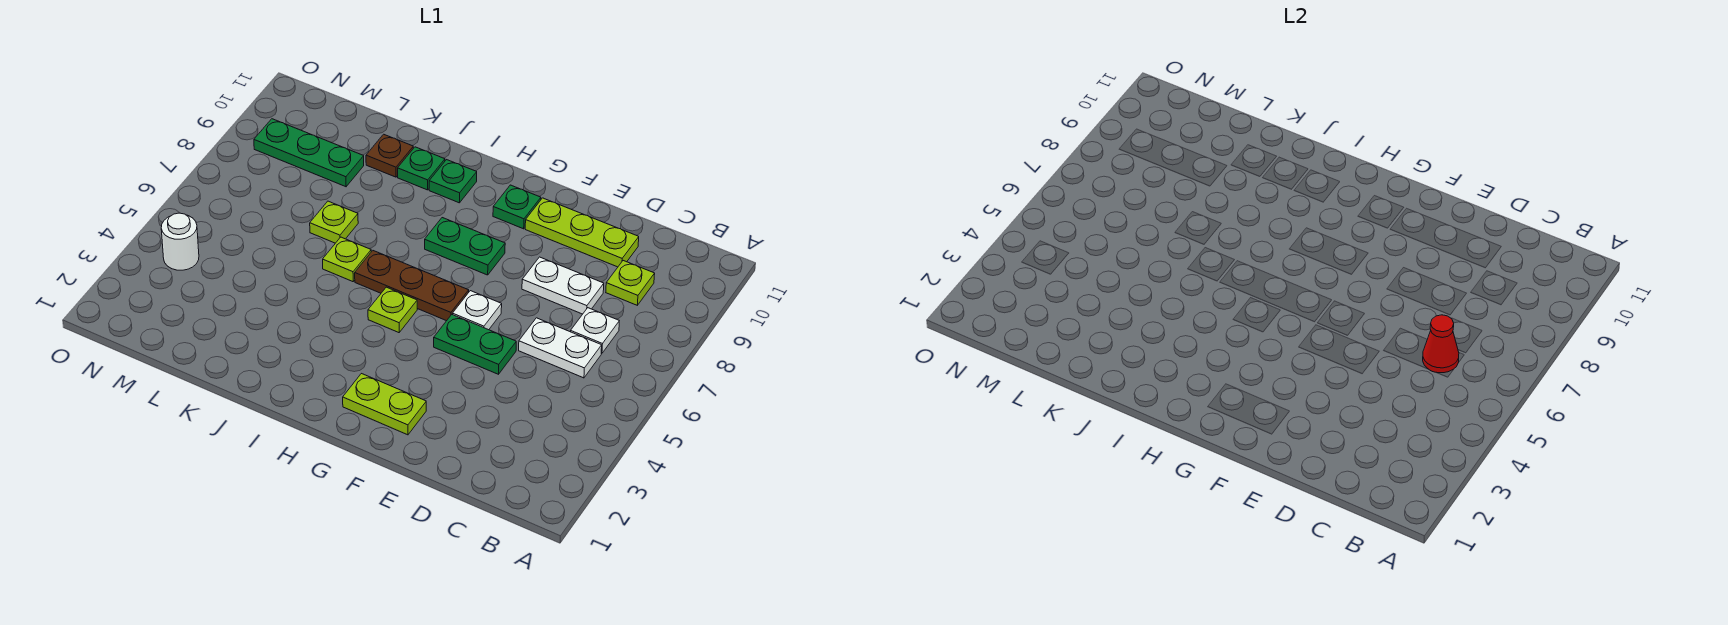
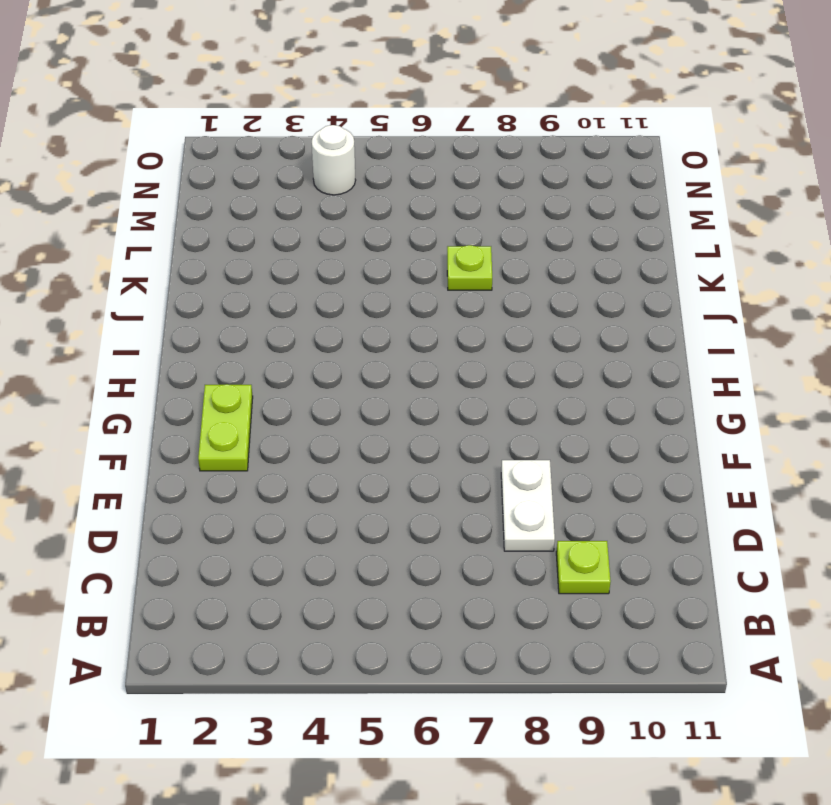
none -> white plate C6:D6 level 1
none -> white plate C7 level 1
none -> lime plate D10:F10 level 1

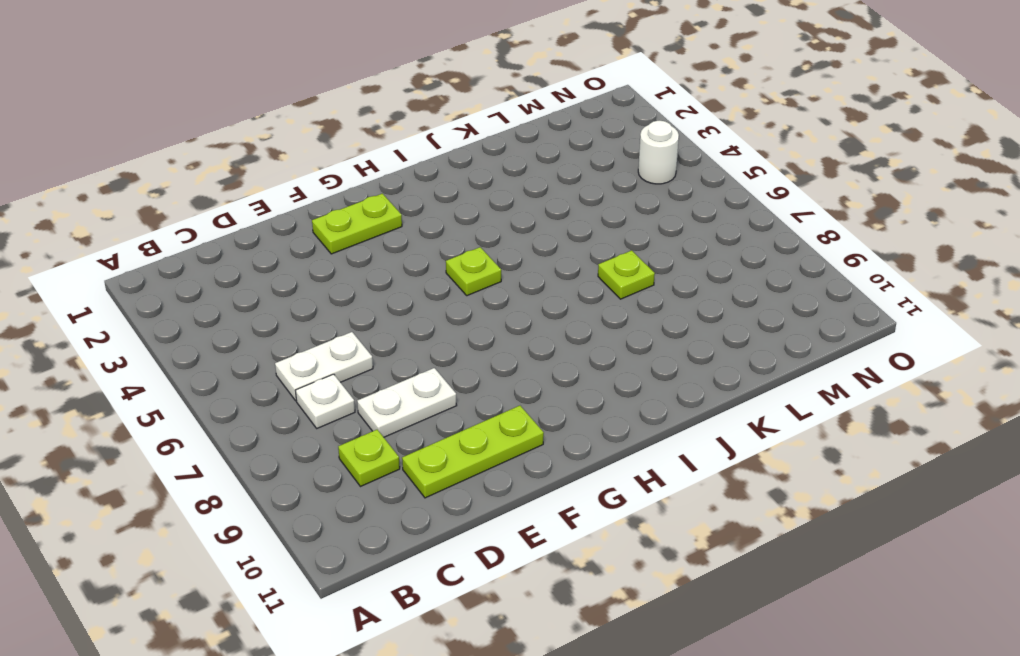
none -> green plate E5:F5 level 1
none -> white plate F6 level 1
none -> brown plate G6:I6 level 1

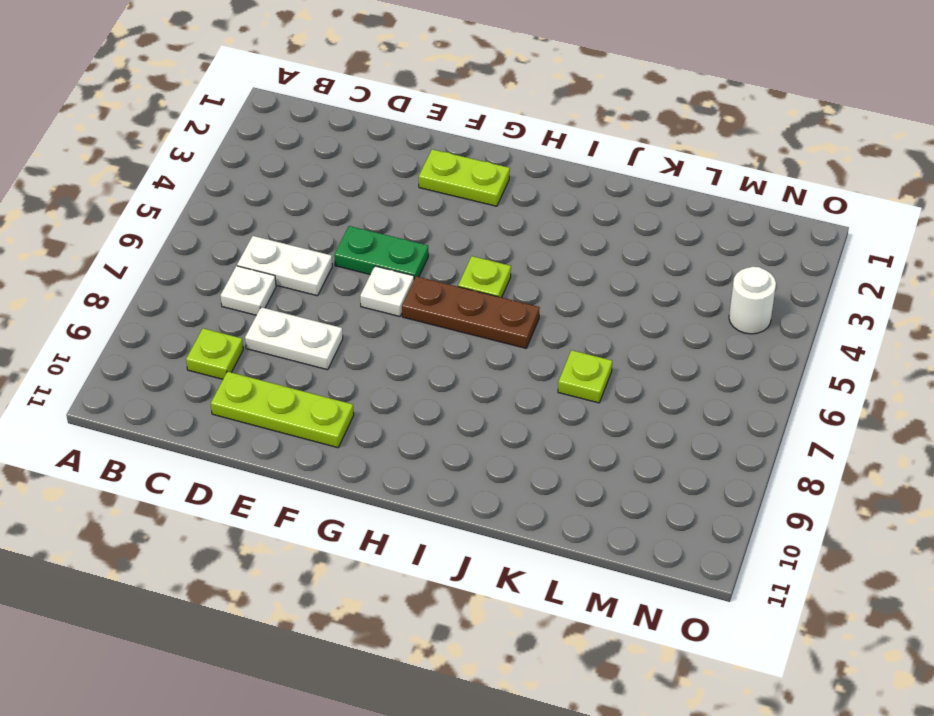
none -> green plate G8:H8 level 1
none -> green plate G10 level 1
none -> green plate I10 level 1

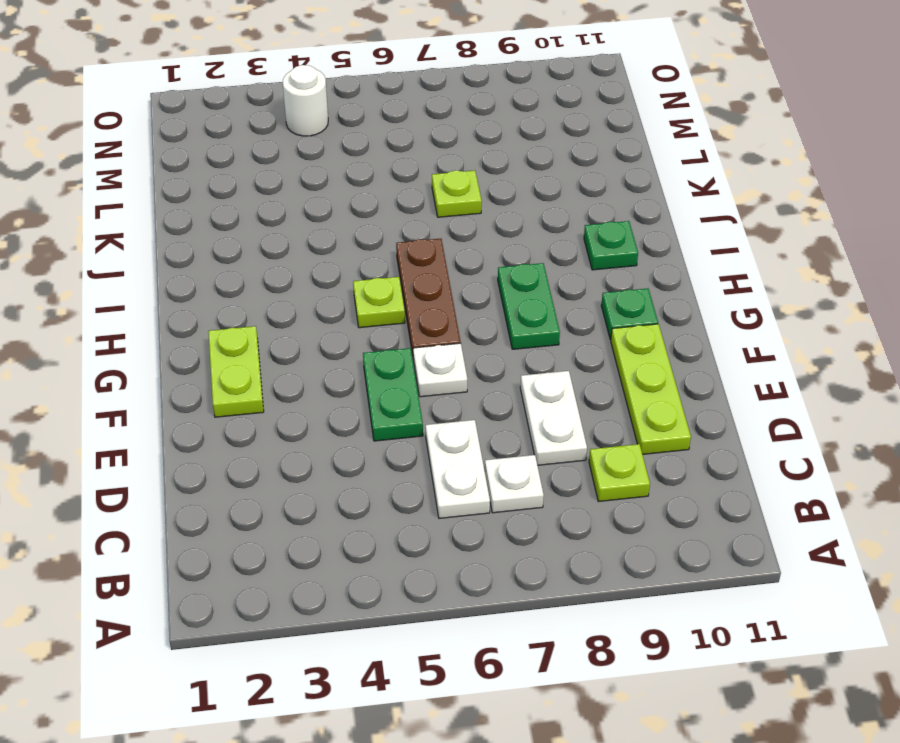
none -> lime plate J6 level 1
none -> green plate J10 level 1
none -> brown plate K10 level 1

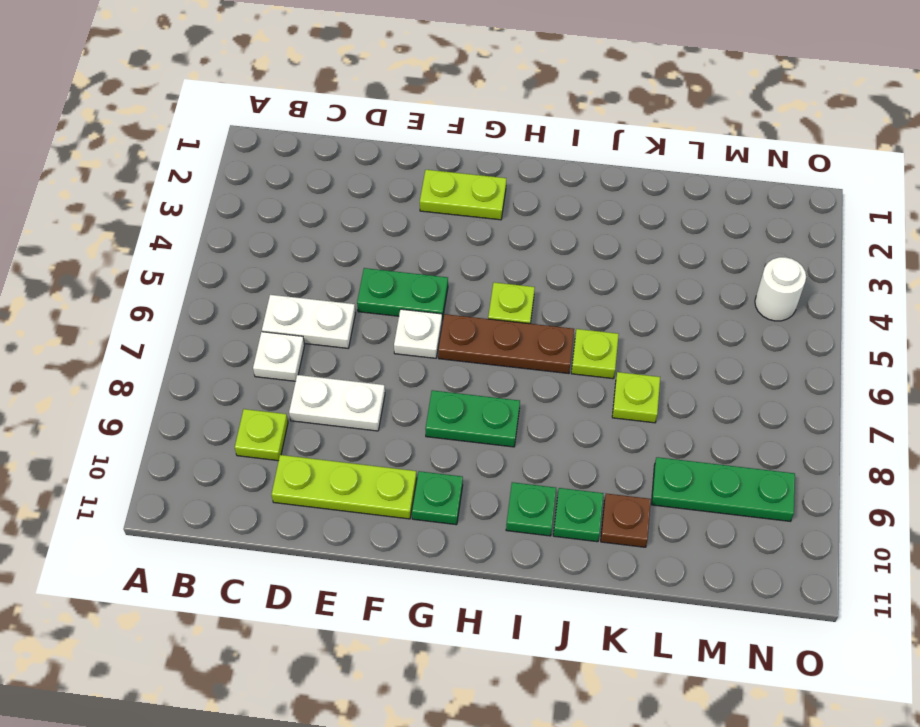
none -> red cone C6 level 2

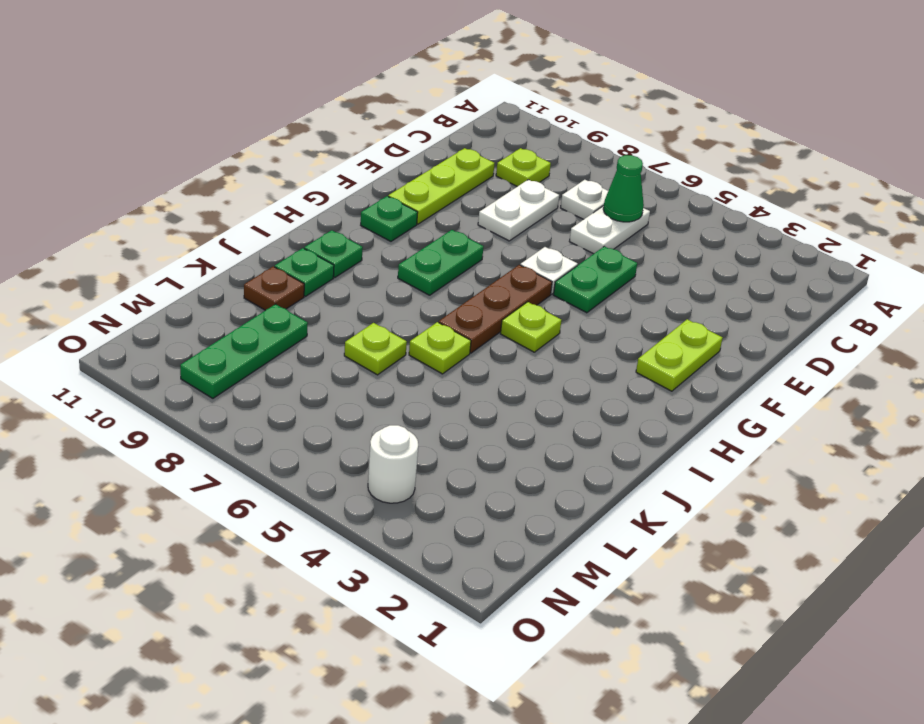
green cone C6 level 2 -> red cone C6 level 2

